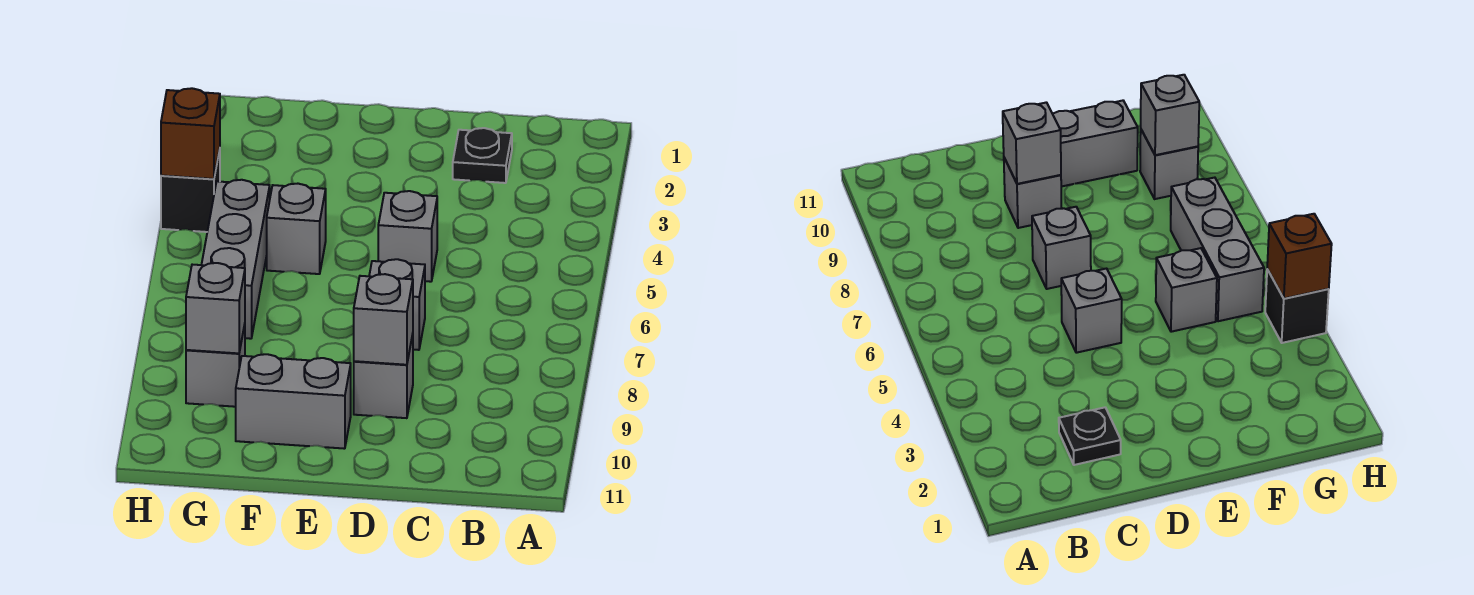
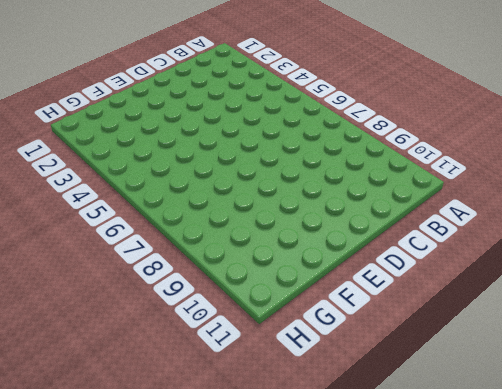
none -> black plate C2 level 1
none -> grey brick D5 level 1
none -> grey brick D7 level 1

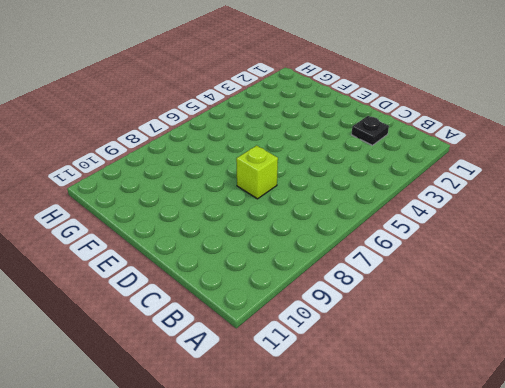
lime brick D7 level 1 -> grey brick D7 level 1
none -> grey brick D5 level 1
none -> grey brick D9 level 1
none -> grey brick E10:F10 level 1

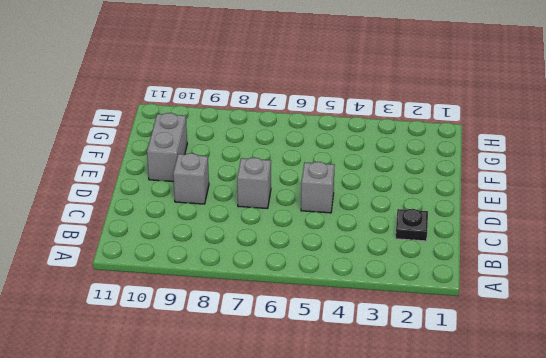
none -> grey brick F5 level 1
none -> grey brick G5:G7 level 1
none -> grey brick G9 level 1

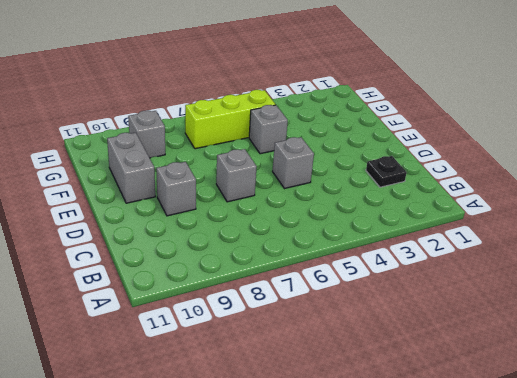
lime brick G5:G7 level 1 -> grey brick G5:G7 level 1
none -> black brick H4 level 1
none -> grey brick D9 level 2
none -> grey brick G9 level 2

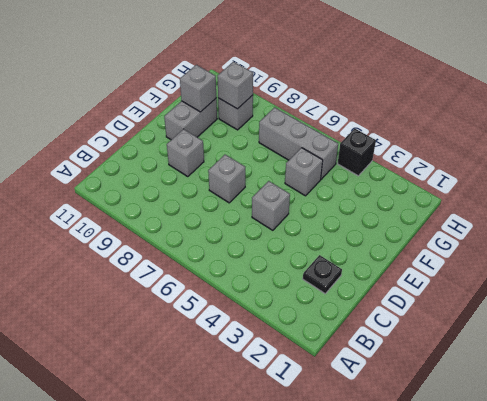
grey brick F10 level 2 -> grey brick D9 level 2
none -> brown brick H4 level 2

